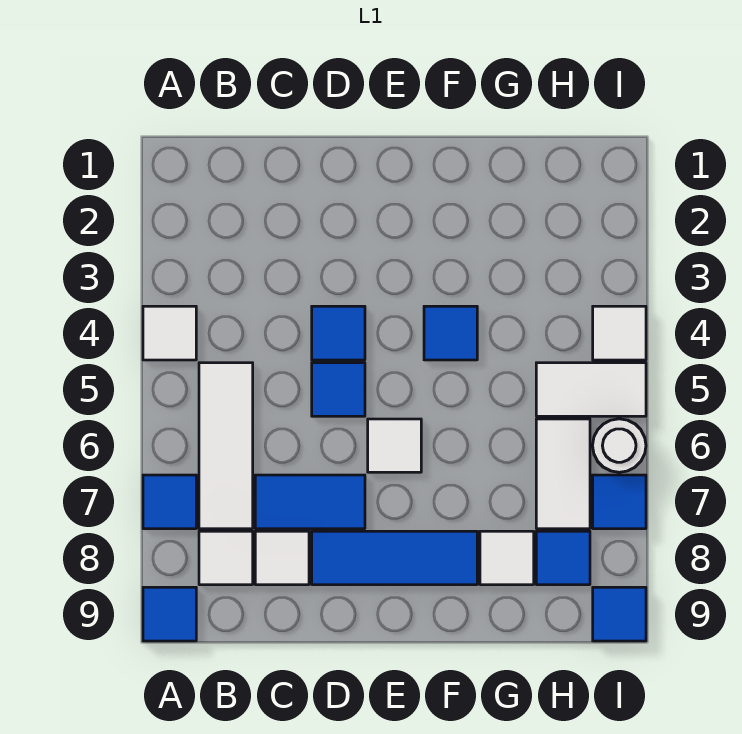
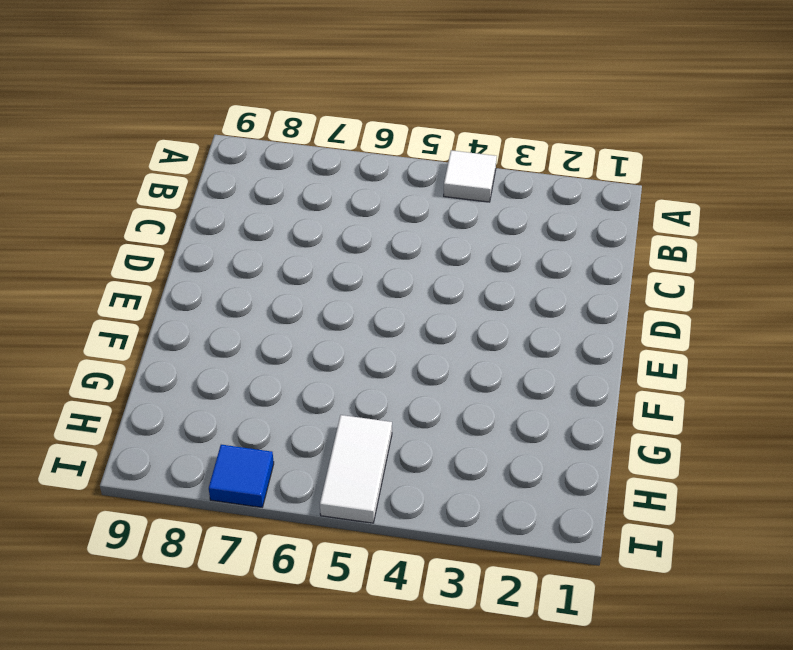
none -> blue tile A7 level 1
none -> blue tile A9 level 1
none -> white tile B5:B7 level 1

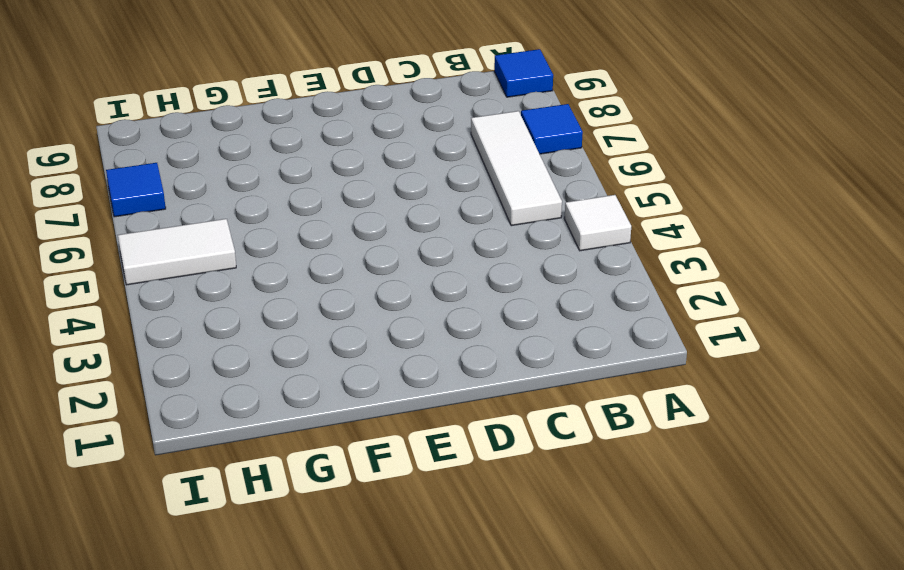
none -> white tile B8 level 1
none -> blue tile C7:D7 level 1
none -> white tile C8 level 1

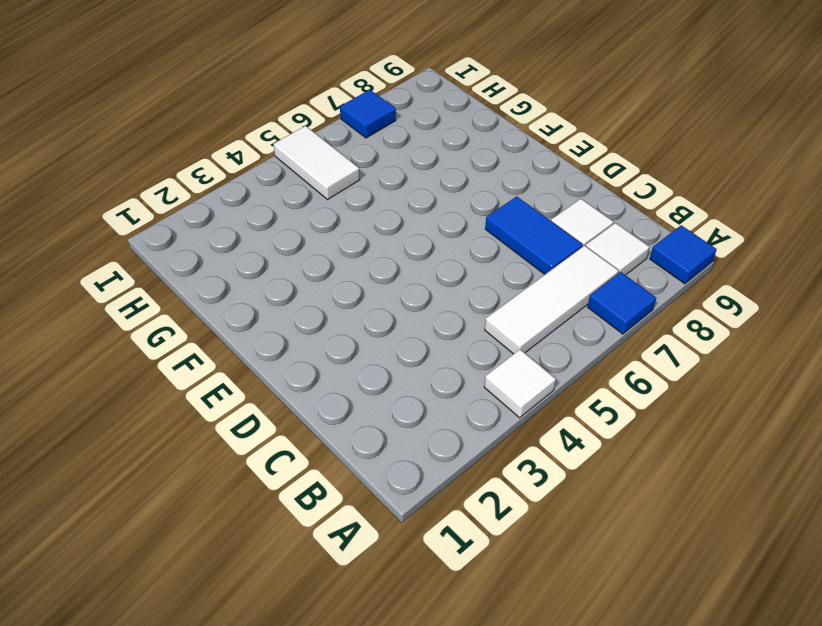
none -> blue tile D4 level 1
none -> blue tile D5 level 1
none -> blue tile D8:F8 level 1

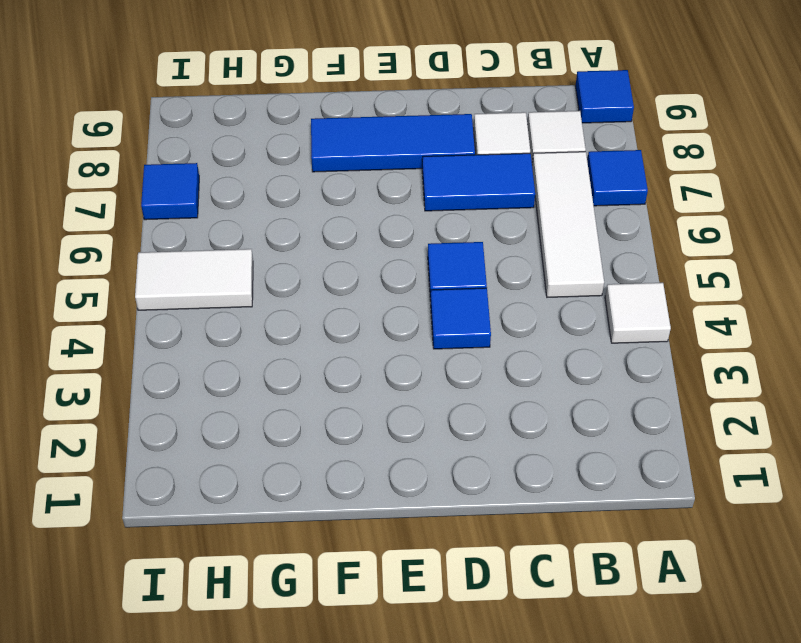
none -> white tile E6 level 1
none -> blue tile F4 level 1
none -> white tile G8 level 1

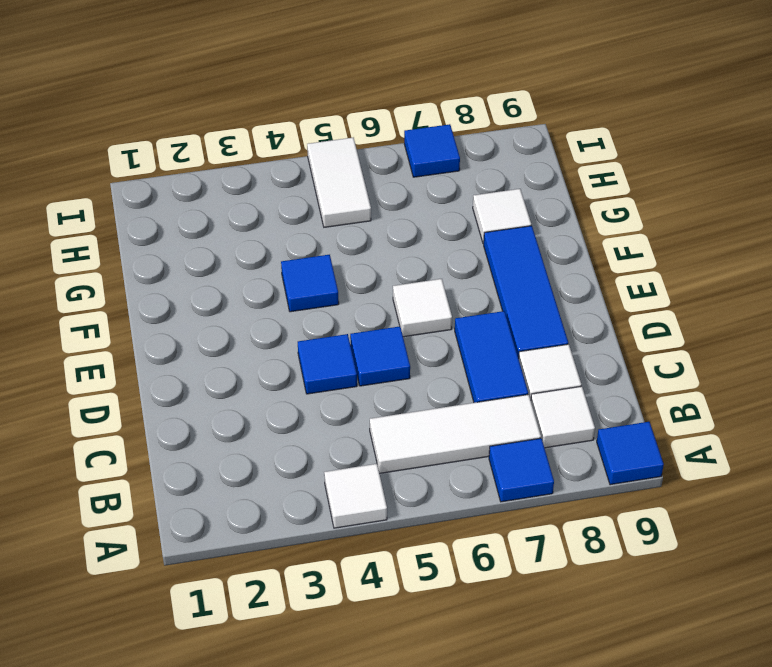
none -> white tile H6:H7 level 1
none -> blue tile H8 level 1
none -> white tile I4 level 1

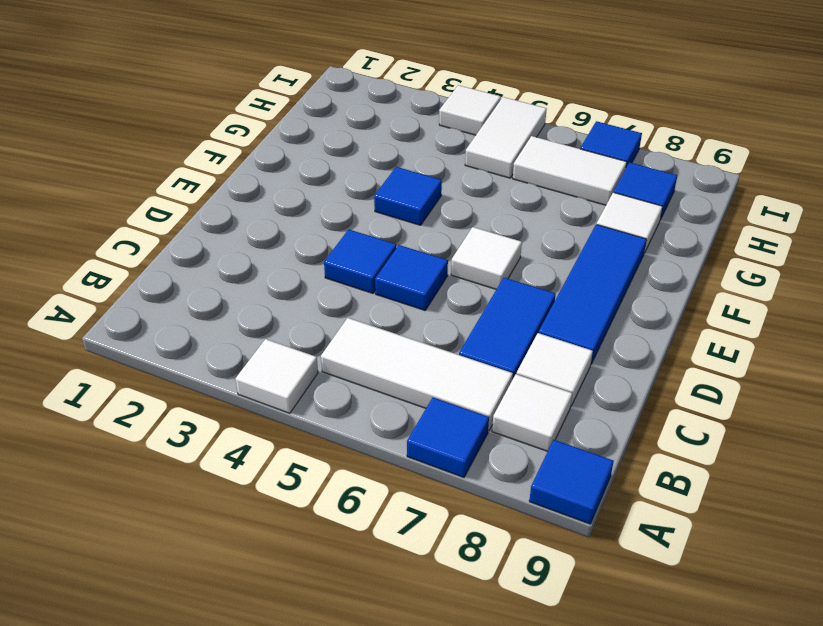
none -> white round brick I6 level 1
none -> blue tile I9 level 1

